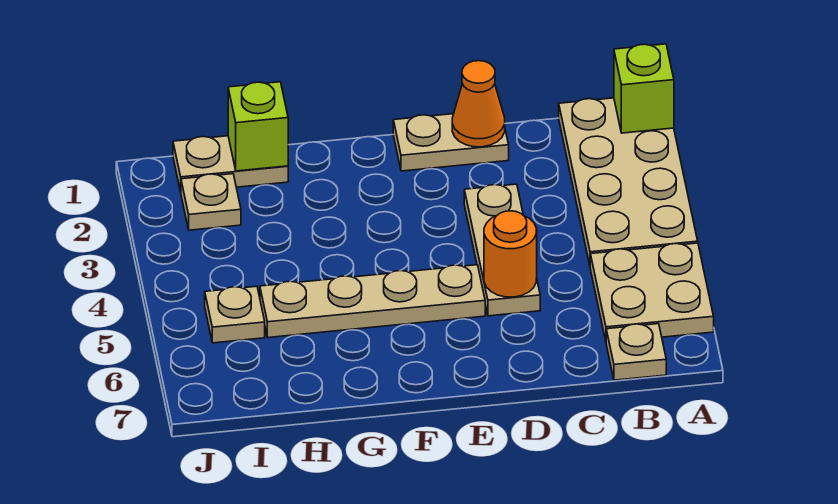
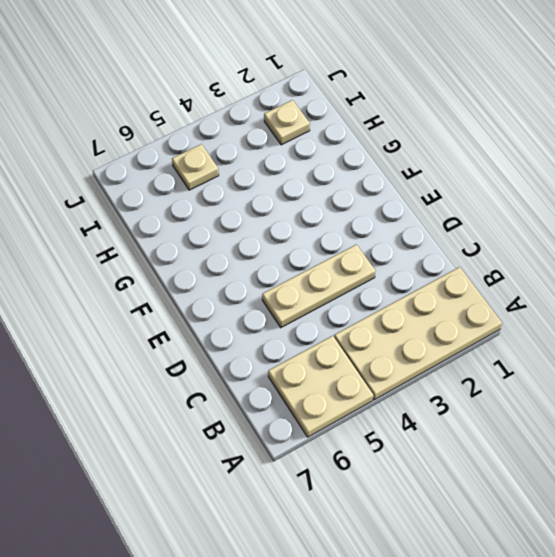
none -> tan plate B7 level 1
none -> tan plate D1:E1 level 1
none -> tan plate E5:H5 level 1

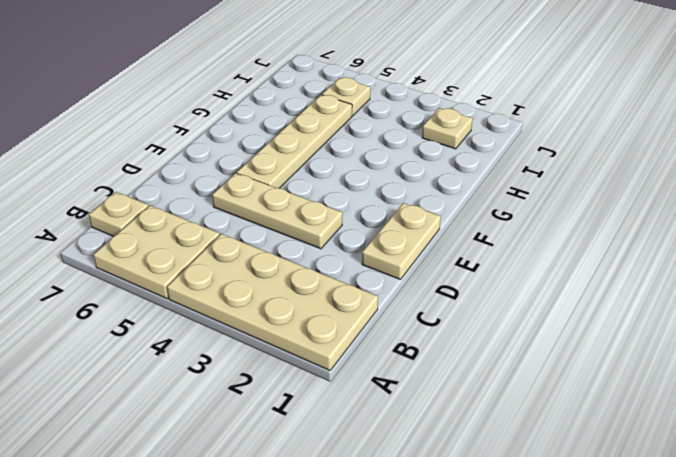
none -> tan plate H1:I1 level 1
none -> lime brick A1 level 2
none -> orange cone D1 level 2

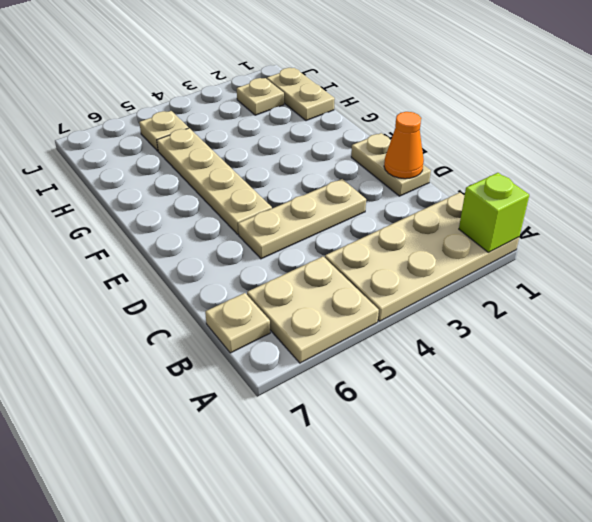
none -> orange round brick D5 level 2
none -> lime brick H1 level 2

